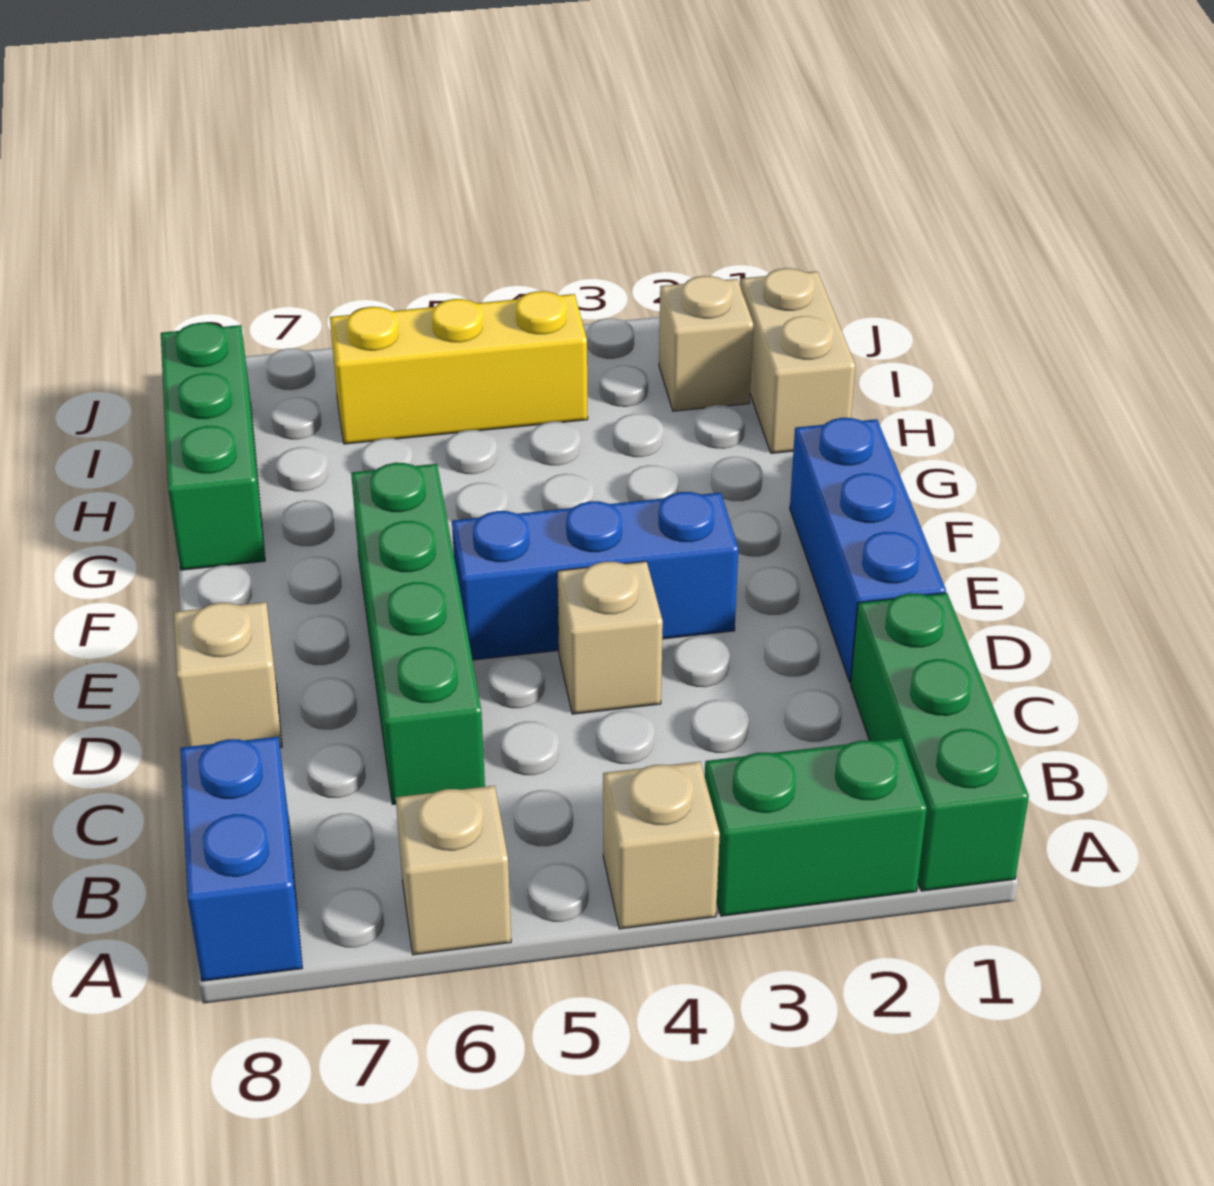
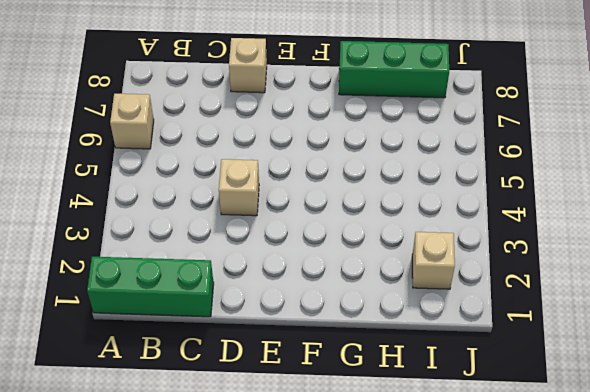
none -> green brick A2:A3 level 1
none -> tan brick A4 level 1
none -> blue brick A8:B8 level 1

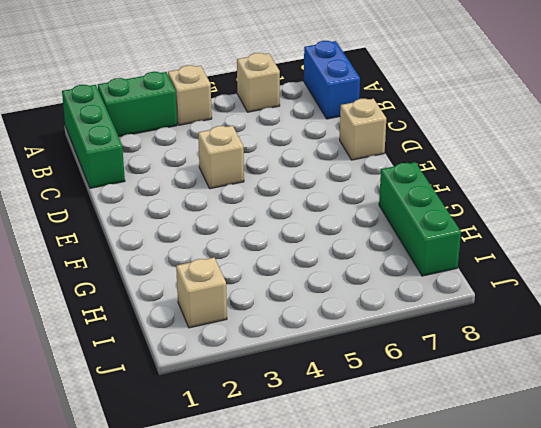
none -> green brick C6:F6 level 1
none -> blue brick D1:F1 level 1
none -> blue brick E3:E5 level 1

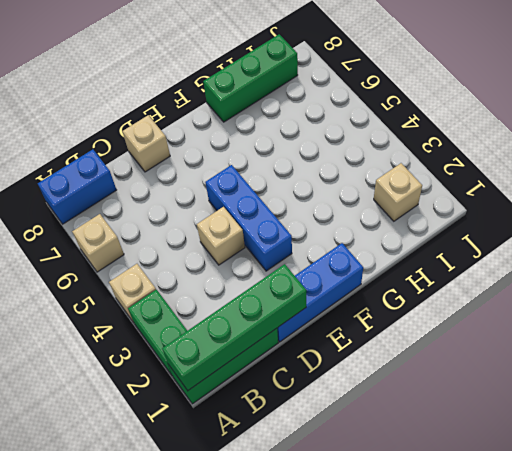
green brick A1:D1 level 2 -> green brick C6:F6 level 1
none -> tan brick H1:I1 level 1
none -> yellow brick I4:I6 level 1

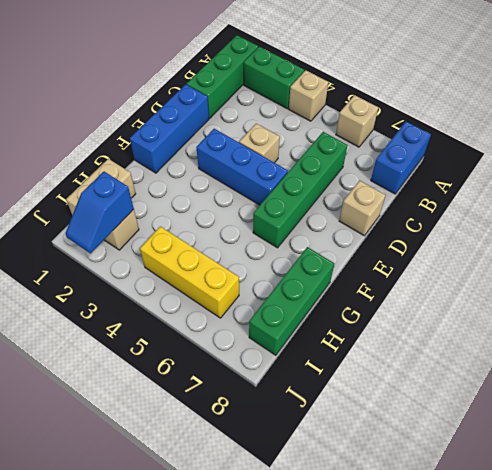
blue slope I2:J2 level 2 top I -> none

